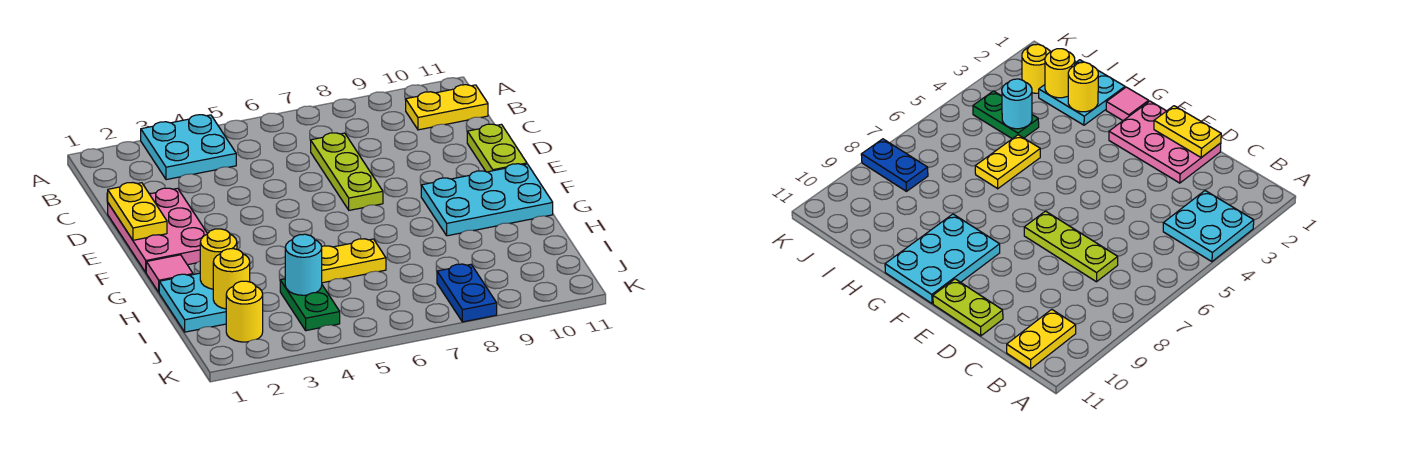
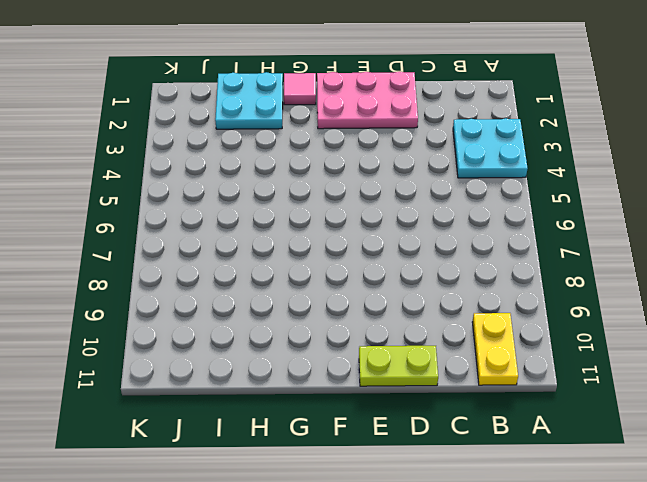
none -> lime plate C7:E7 level 1
none -> cyan plate F9:G11 level 1
none -> yellow plate H5:H6 level 1

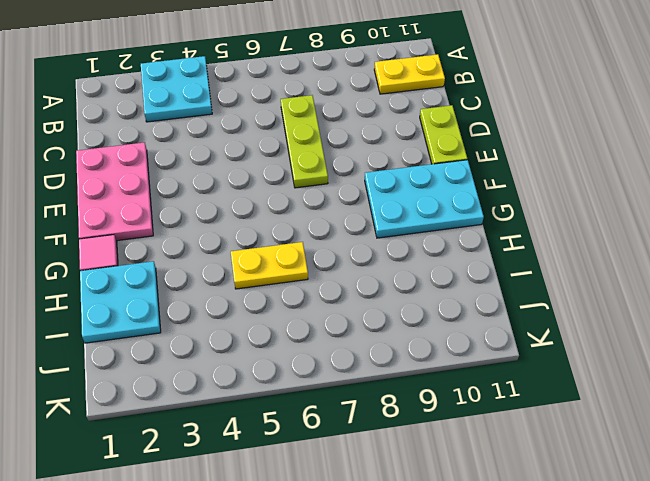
none -> green plate I4:J4 level 1
none -> yellow round brick J2 level 1
none -> blue plate J8:K8 level 1

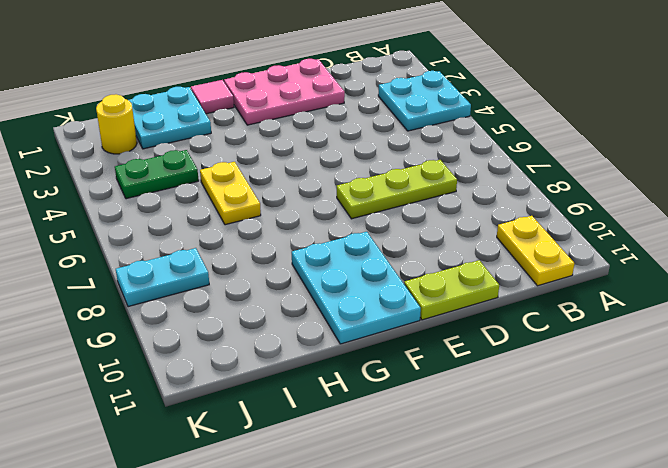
cyan plate J8:K8 level 1 -> blue plate J8:K8 level 1
none -> yellow plate D1:E1 level 2
none -> yellow round brick H2 level 2
none -> yellow round brick I2 level 2

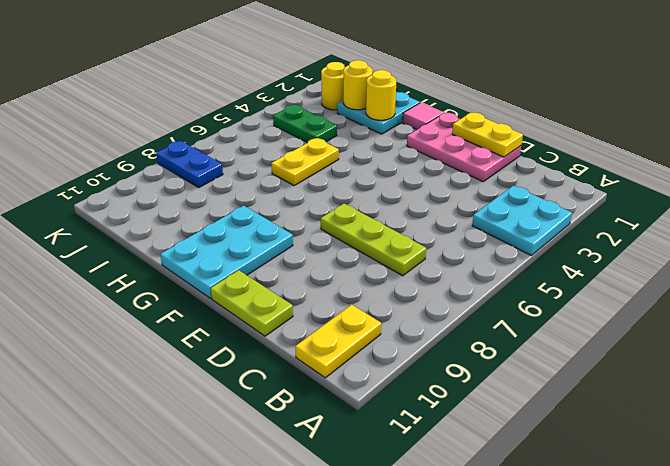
none -> cyan round brick I4 level 2

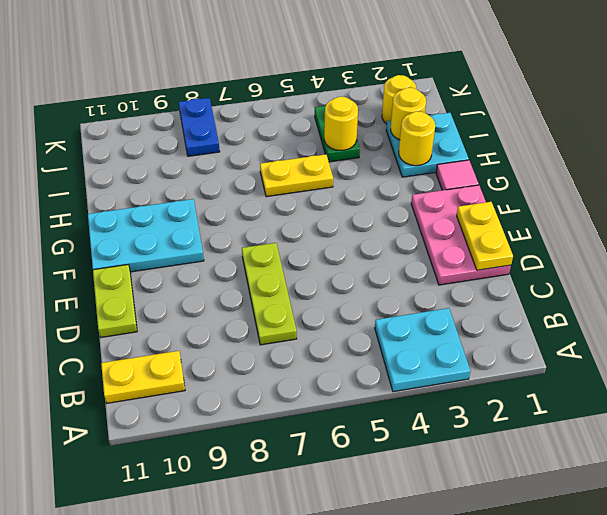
yellow round brick I4 level 2 -> cyan round brick I4 level 2

